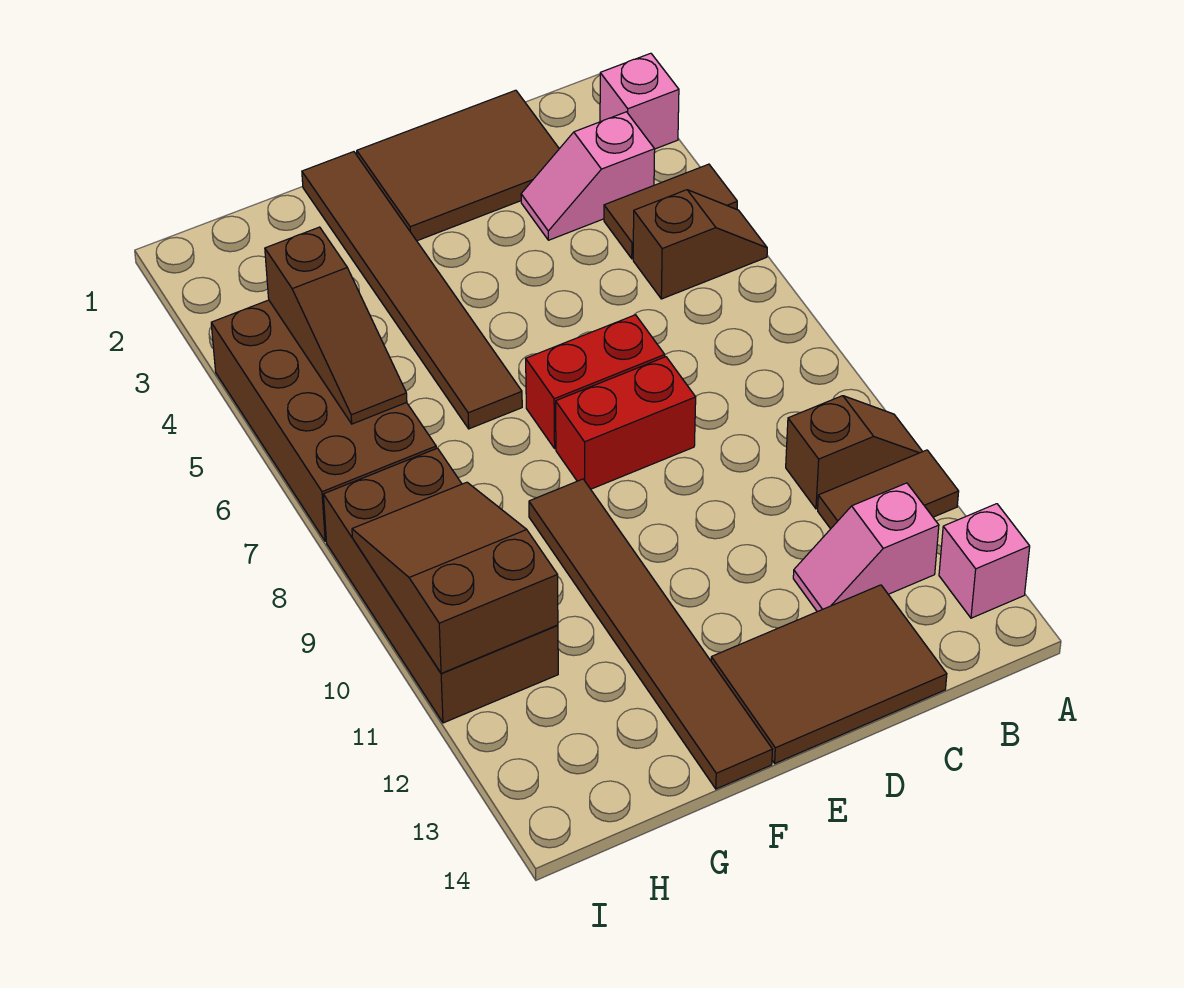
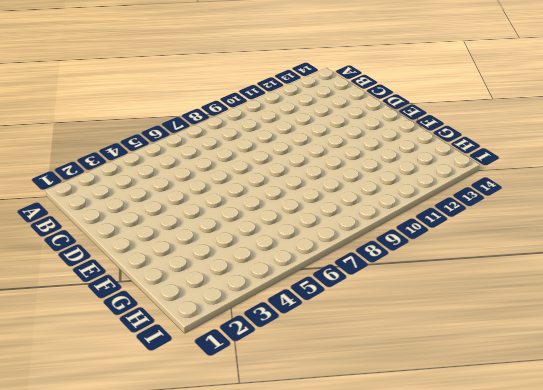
none -> pink brick A2 level 1
none -> brown tile A4:B4 level 1
none -> brown slope A5:B5 level 1 top B

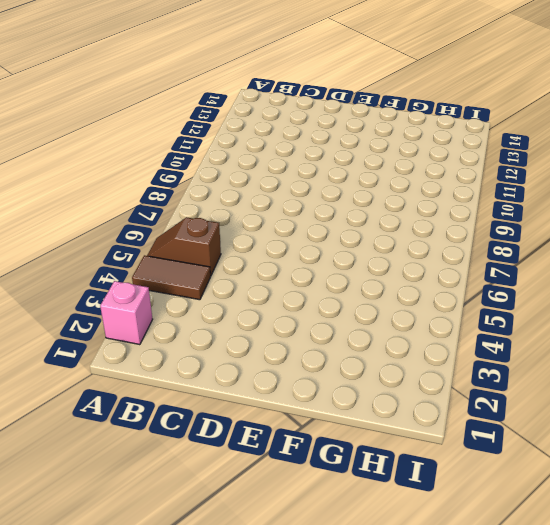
none -> brown slope A10:B10 level 1 top B
none -> brown tile A11:B11 level 1
none -> pink brick A13 level 1

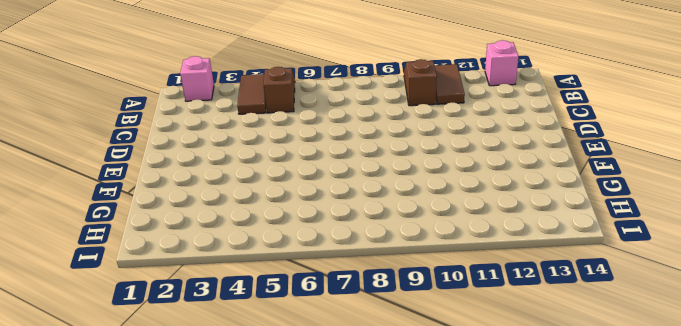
none -> pink slope B3:C3 level 1 top B
none -> pink slope B12:C12 level 1 top B
none -> brown tile C1:E2 level 1

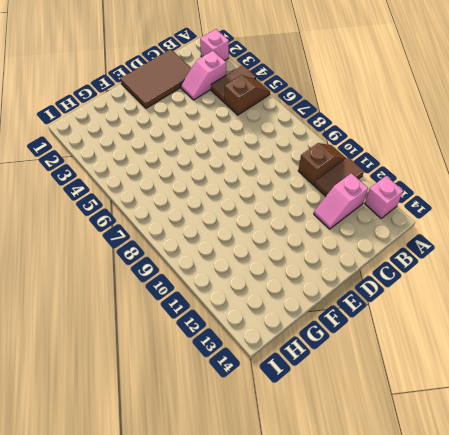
none -> brown tile C13:E14 level 1
none -> red brick D7:E7 level 1
none -> red brick D8:E8 level 1

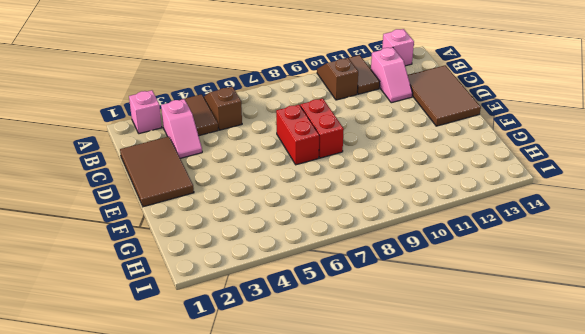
none -> brown tile F1:F6 level 1
none -> brown tile F9:F14 level 1
none -> brown brick H4:I7 level 1

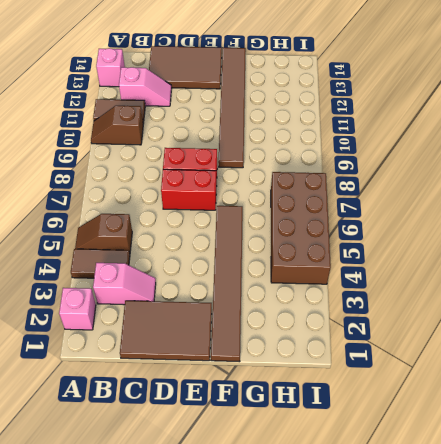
none -> brown brick H8:I11 level 1
none -> brown slope H4:H6 level 2 top 4
none -> brown slope H9:I11 level 2 top 11

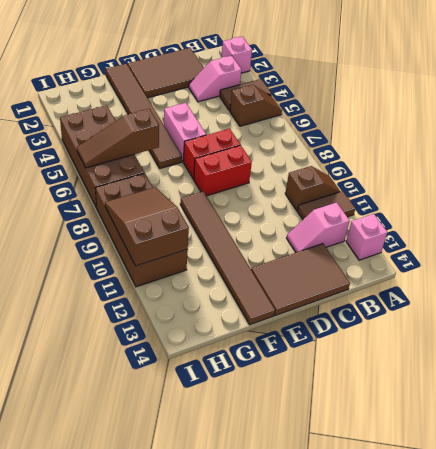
pink brick E5:E6 level 1 -> none
brown slope G6:I6 level 2 top G -> brown slope H4:H6 level 2 top 4

